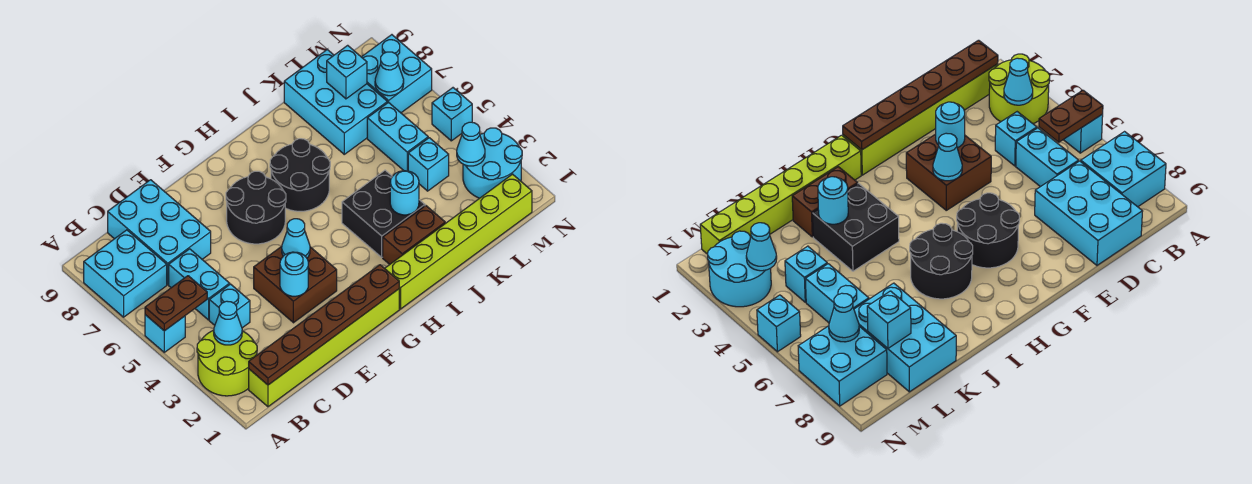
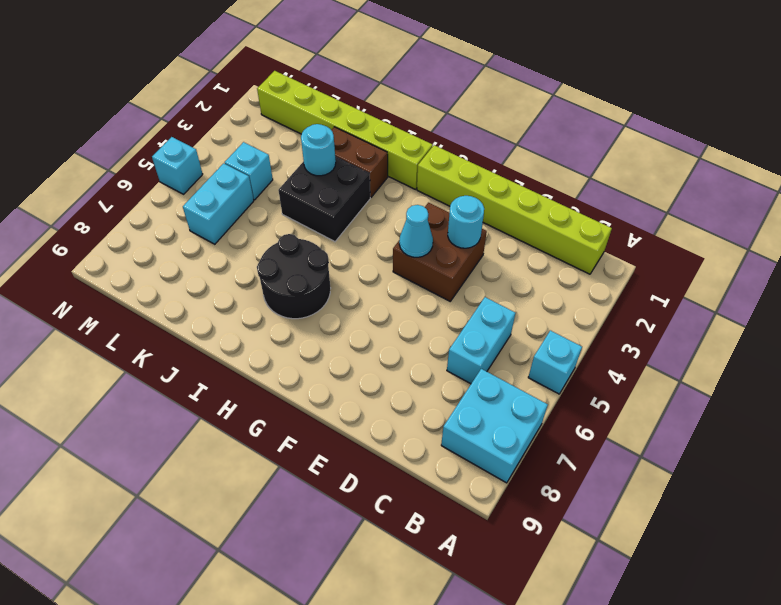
none -> lime round brick A2:B3 level 1
none -> cyan brick C4 level 1
none -> cyan brick C7:D9 level 1

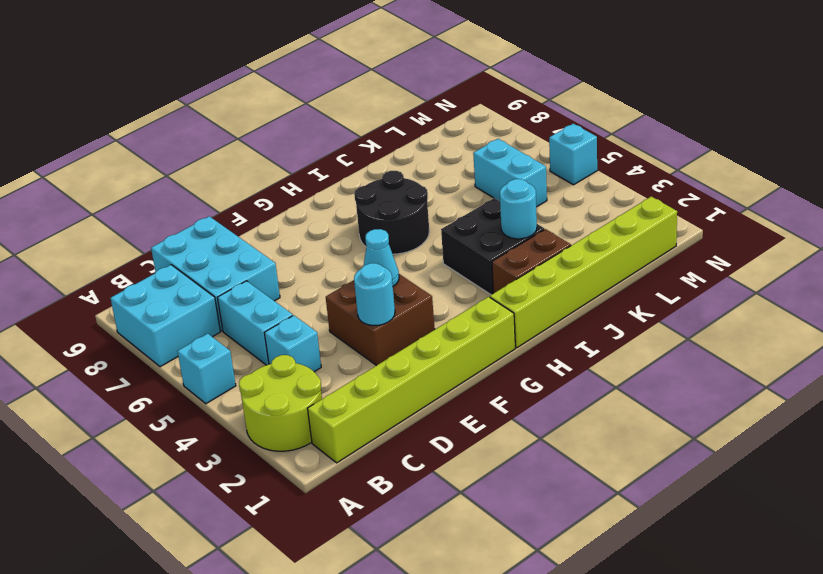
none -> black round brick F6:G7 level 1
none -> cyan brick K7:L9 level 1
none -> cyan brick L4 level 1

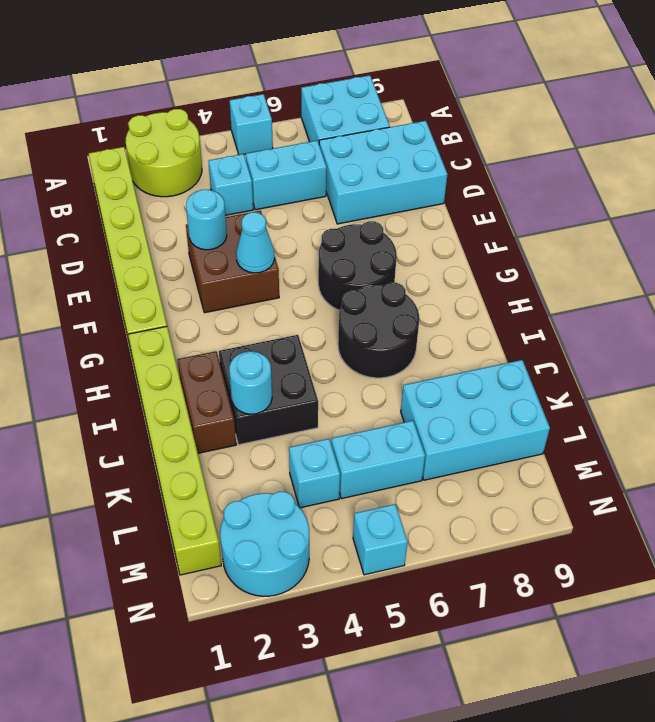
none -> cyan brick M7:N8 level 1
none -> brown plate A5:B5 level 2
none -> brown plate B1:G1 level 2

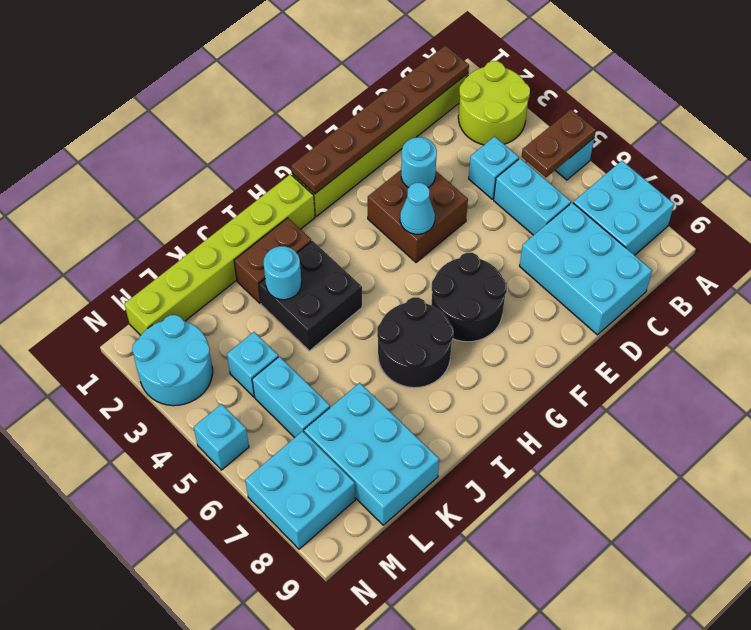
none -> cyan cone B3 level 2
none -> cyan brick L8 level 2
none -> cyan cone M3 level 2

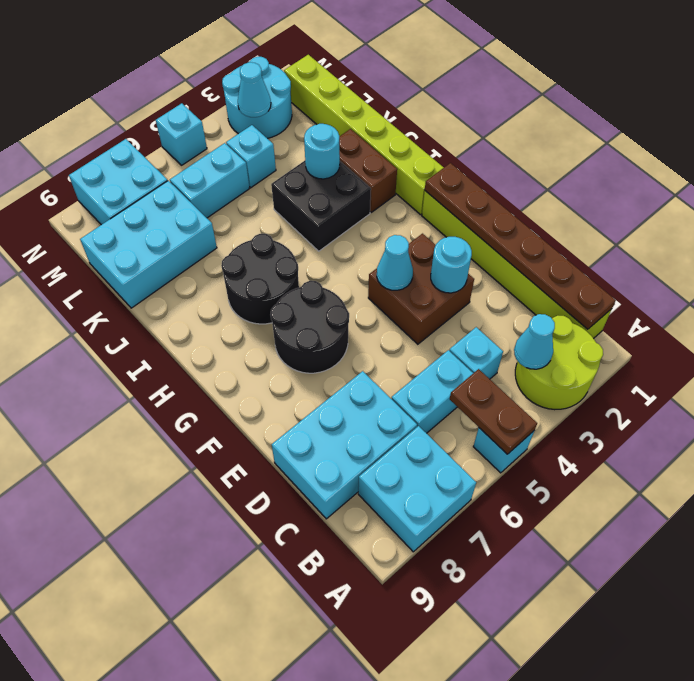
none -> cyan brick L8 level 2
none -> cyan cone M7 level 2

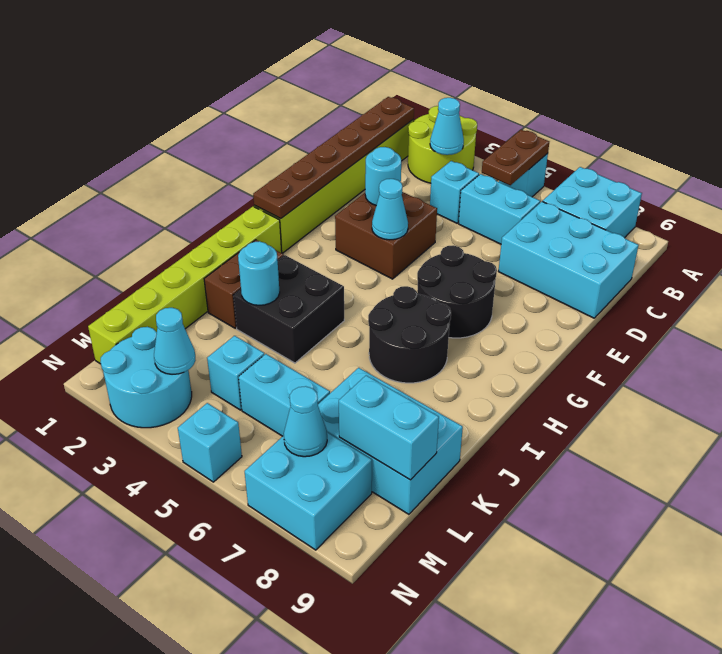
cyan brick L8:L9 level 2 -> cyan brick L8 level 2

